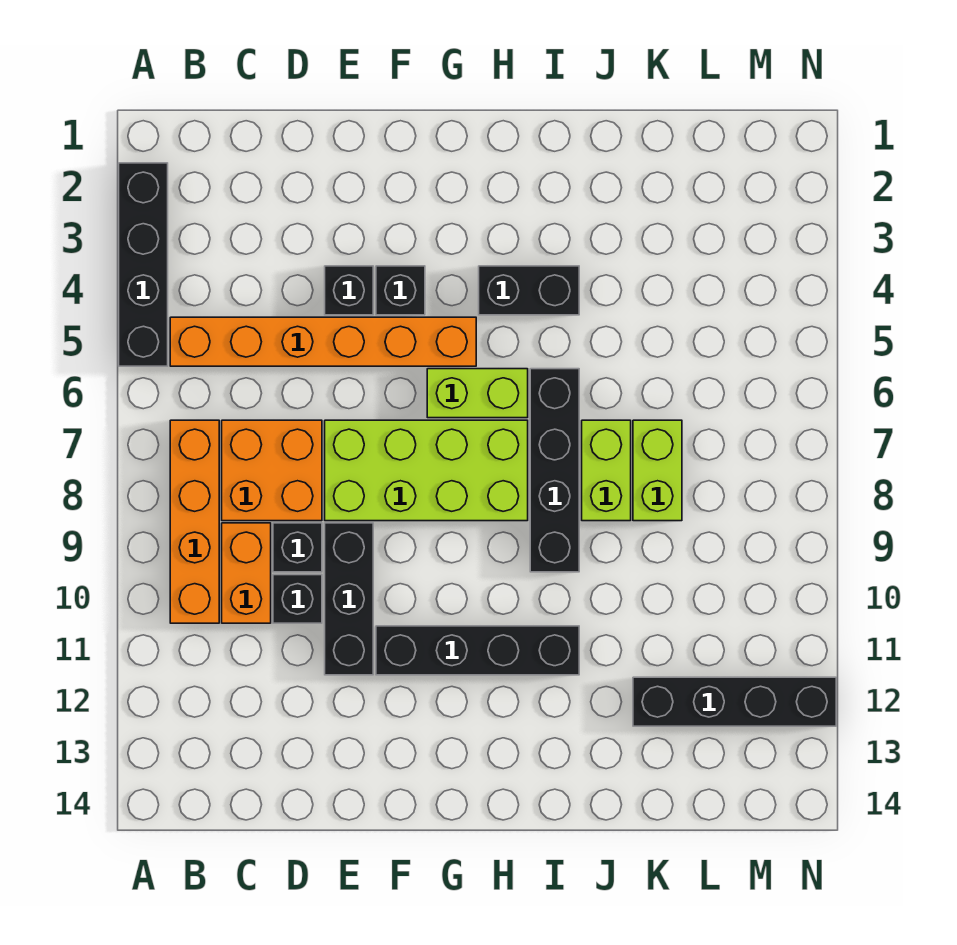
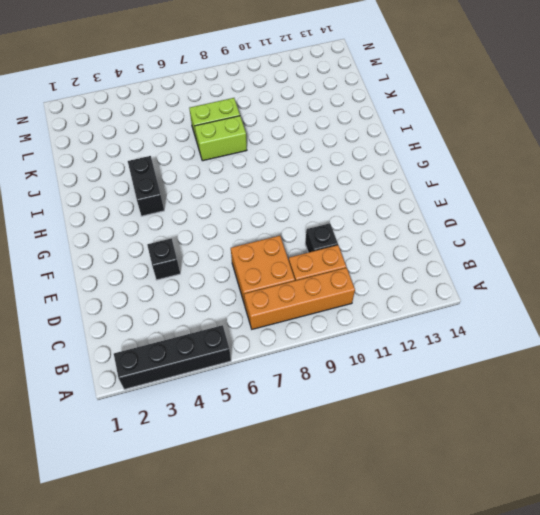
none -> orange brick B5:G5 level 1
none -> black brick D9 level 1
none -> lime brick E7:H8 level 1

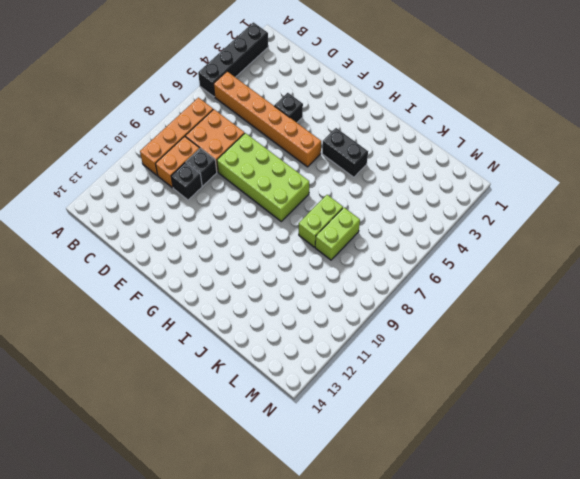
none -> black brick E9:E11 level 1
none -> black brick F4 level 1
none -> black brick F11:I11 level 1

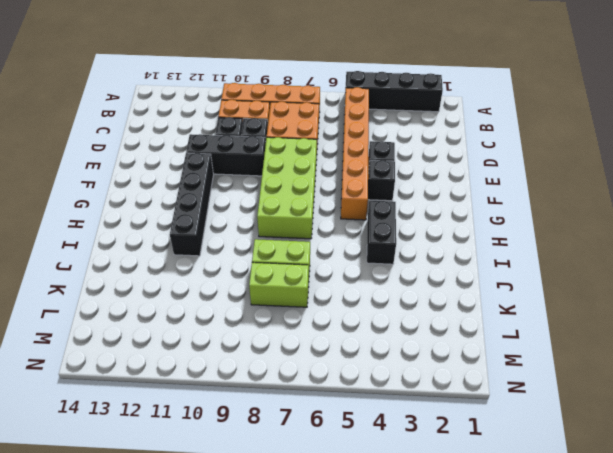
none -> lime brick G6:H6 level 1
none -> black brick I6:I9 level 1
none -> black brick K12:N12 level 1

